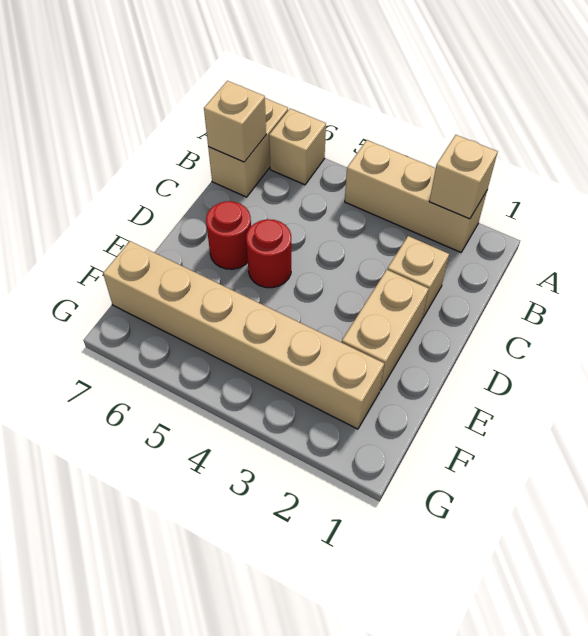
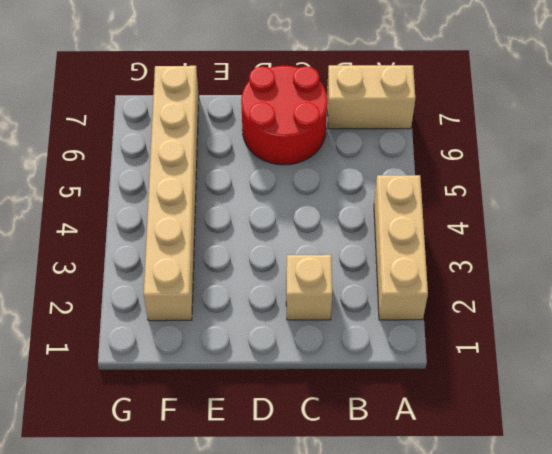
red round brick C6:D7 level 1 -> red round brick D6 level 1
none -> tan brick A6 level 1
none -> tan brick D2:E2 level 1

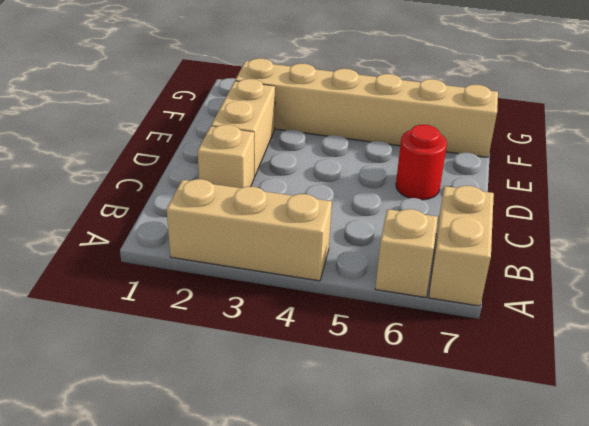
none -> red round brick D5 level 1
none -> tan brick A2 level 2

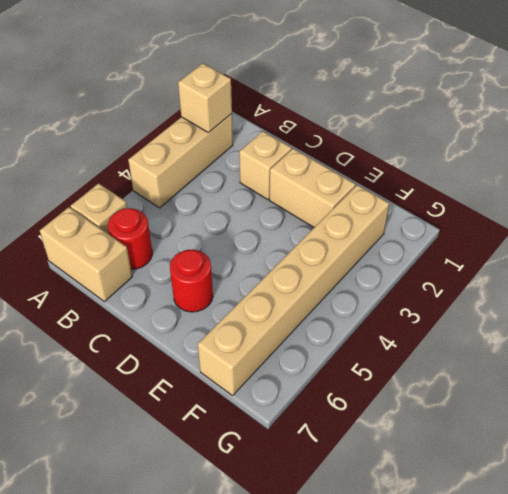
red round brick B6 level 1 -> red round brick D5 level 1
none -> tan brick B7 level 2

